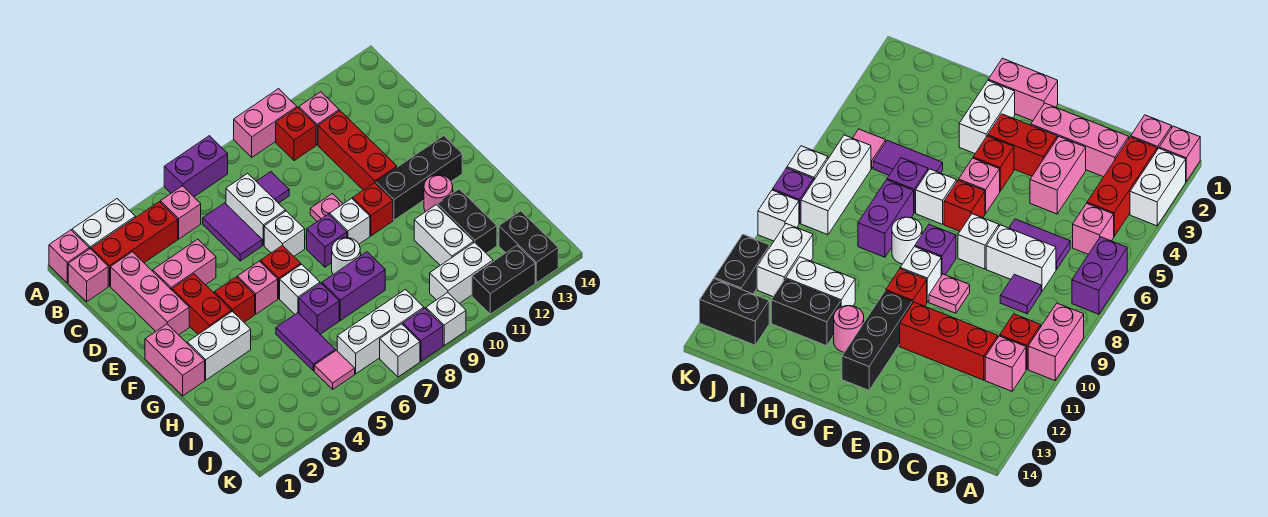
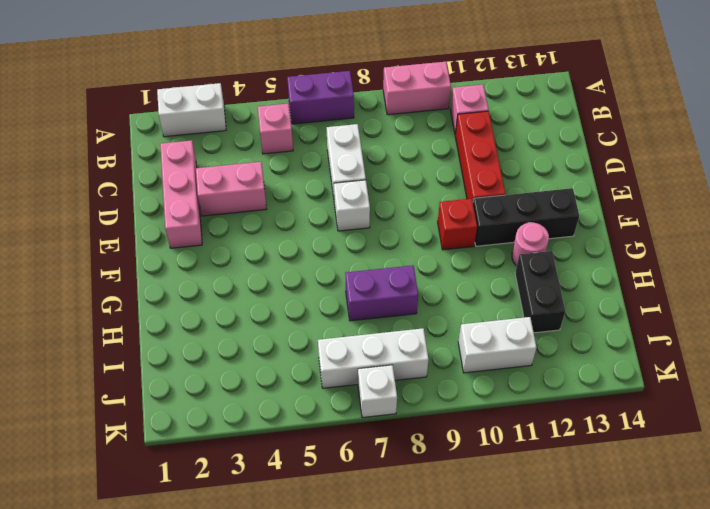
none -> pink brick A1 level 1
none -> pink brick B1 level 1
none -> red brick B2:B4 level 1
none -> red brick B10 level 1

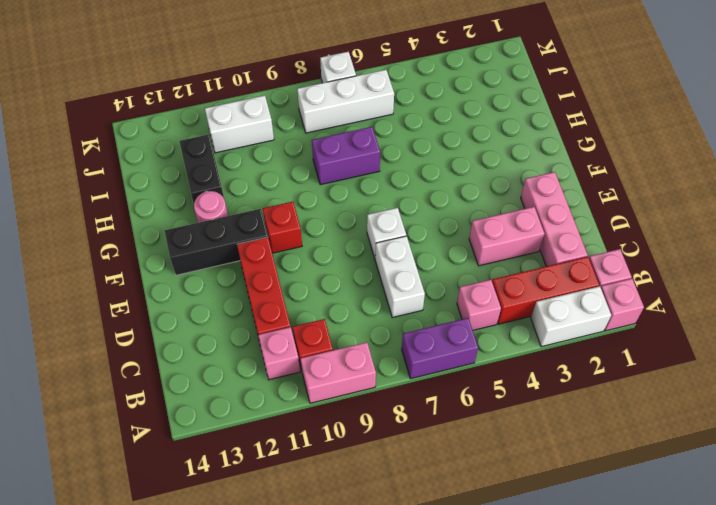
none -> purple tile C6:D6 level 1
none -> purple tile C8 level 1
none -> red brick E3:F3 level 1
none -> pink plate E9 level 1

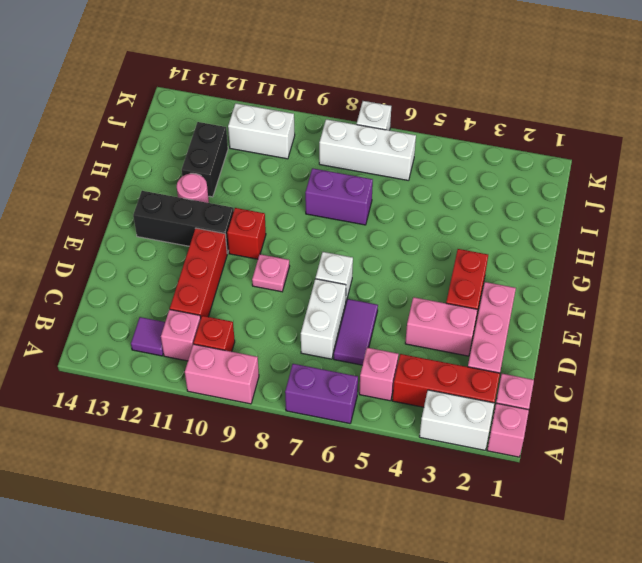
purple tile B12 level 1 -> purple tile C8 level 1
none -> pink brick F1:G1 level 1
none -> red brick F4 level 1
none -> pink brick F5 level 1
none -> red brick F6 level 1

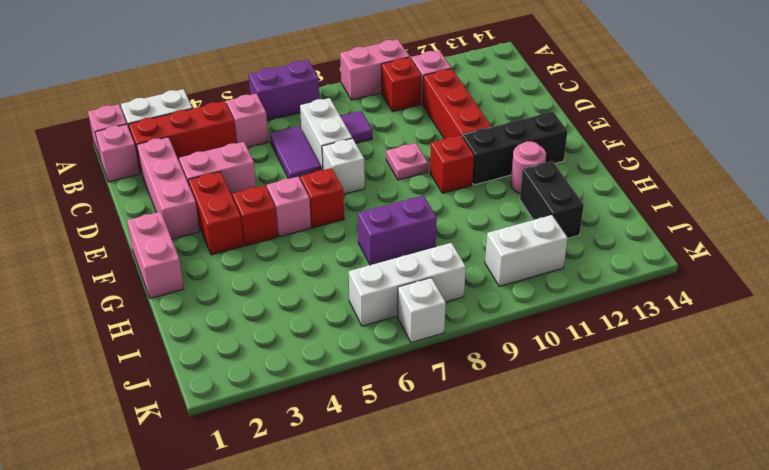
none -> purple brick F8 level 1
none -> white brick F9 level 1
none -> white brick G2:G3 level 1
none -> white brick G6 level 1

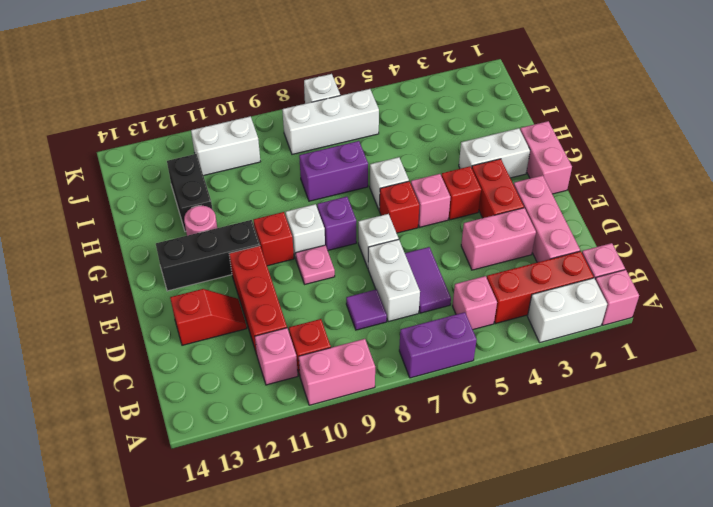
red slope D12:D13 level 1 top 13 -> none
none -> white round brick G8 level 1
none -> purple tile H5:I5 level 1
none -> purple brick H6 level 1
none -> white brick H11:I11 level 1

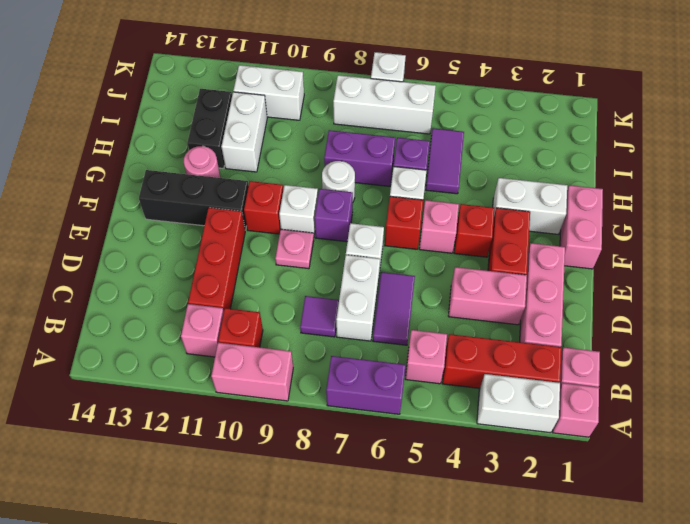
none -> pink tile J5 level 1
none -> black brick J13:K13 level 1
none -> purple brick K8 level 1
none -> white brick K9 level 1

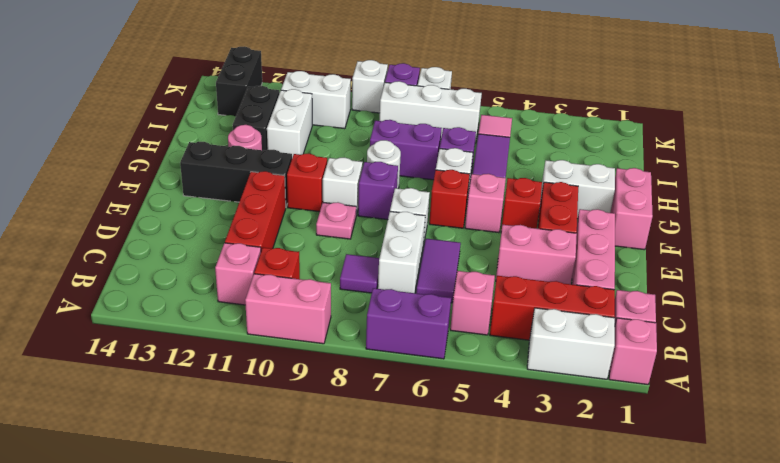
none -> black brick K11:K12 level 1

